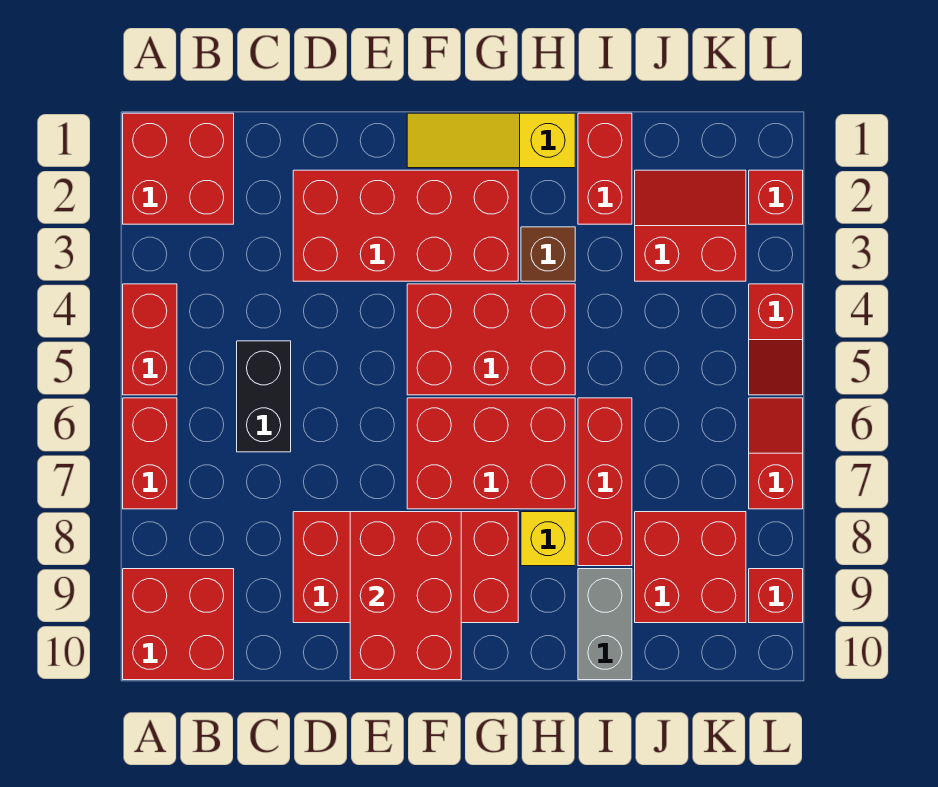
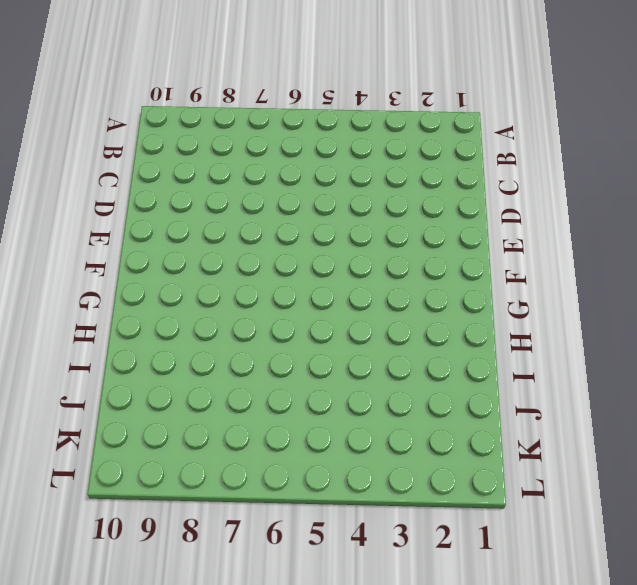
none -> red brick A1:B2 level 1
none -> red brick A4:A5 level 1
none -> red brick A6:A7 level 1

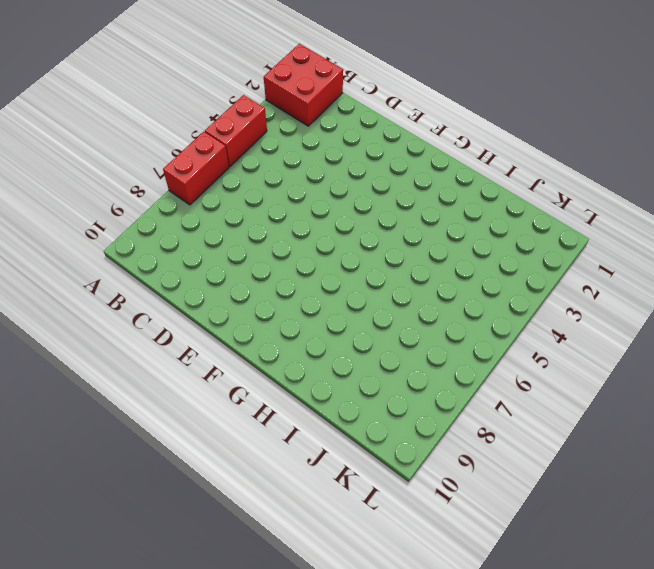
none -> red brick A9:B10 level 1
none -> black brick C5:C6 level 1
none -> red brick D2:G3 level 1

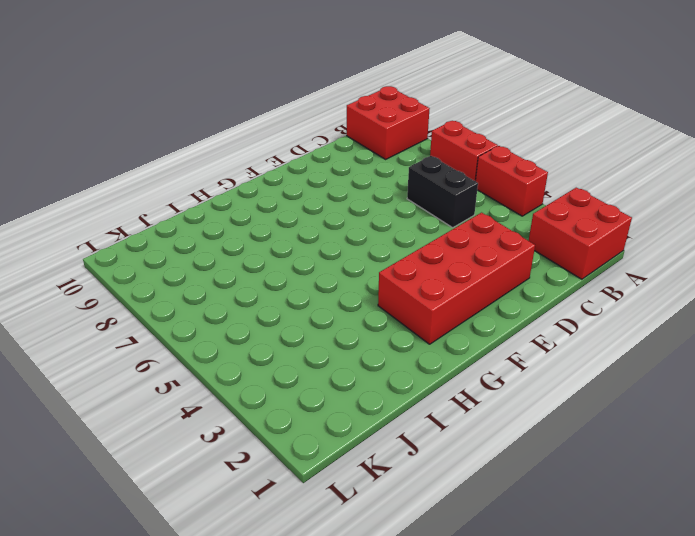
none -> red brick D8:G9 level 1
none -> yellow slope F1:H1 level 1 top H
none -> red brick F4:H5 level 1

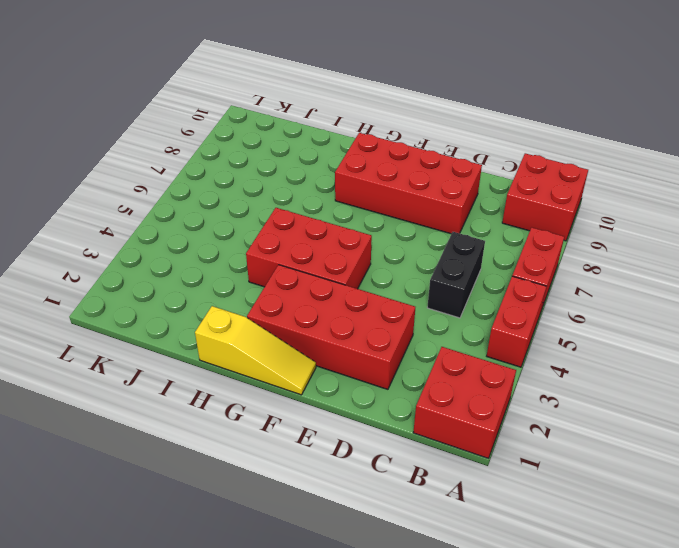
none -> red brick F6:H7 level 1
none -> brown brick H3 level 1
none -> yellow brick H8 level 1

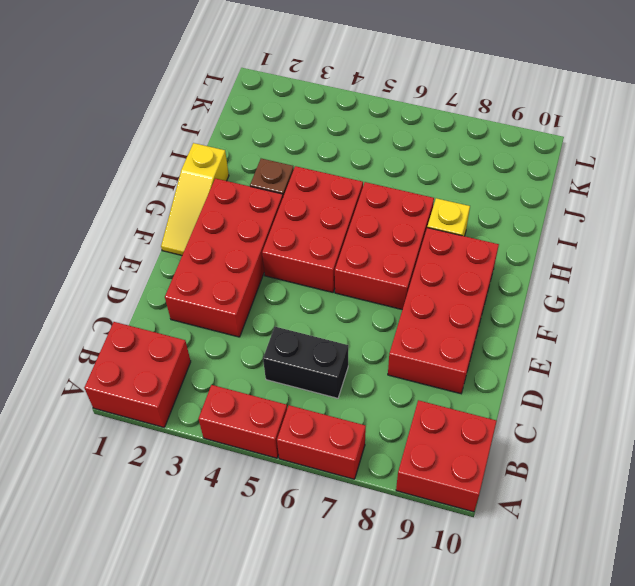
none -> red brick I1:I2 level 1
none -> red brick I6:I8 level 1
none -> grey brick I9:I10 level 1

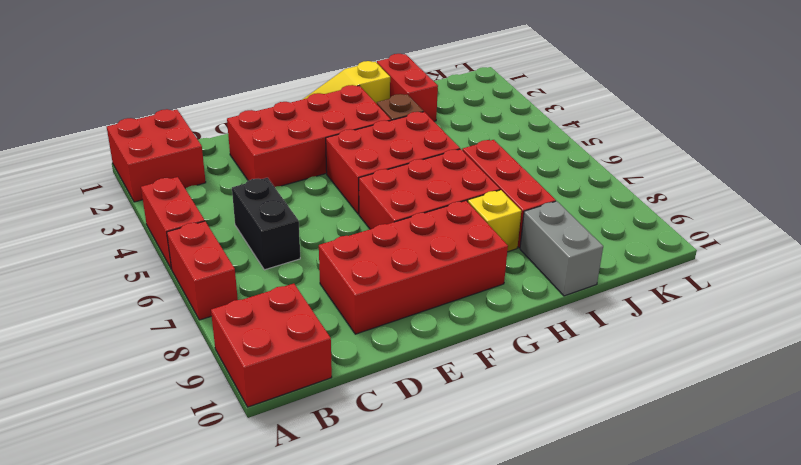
none -> red slope J2:K3 level 1 top 3
none -> red brick J8:K9 level 1
none -> red brick L2 level 1

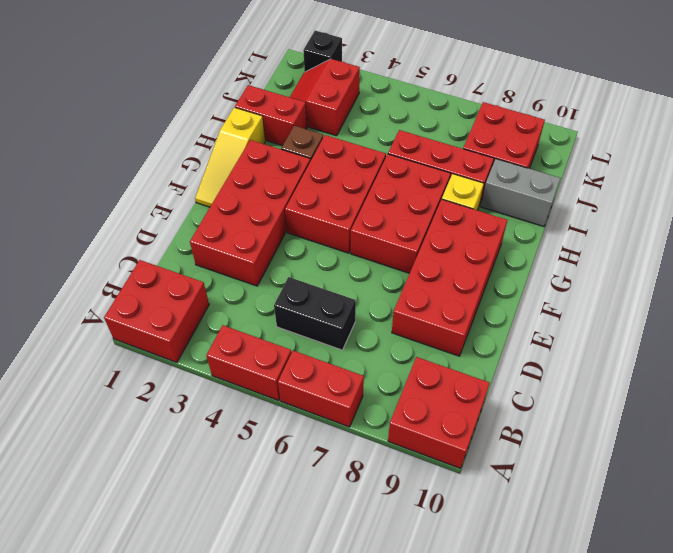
black brick L2 level 1 -> red brick L2 level 1
none -> red slope L4:L5 level 1 top 4
none -> red slope L6:L7 level 1 top 7
none -> red brick L9 level 1

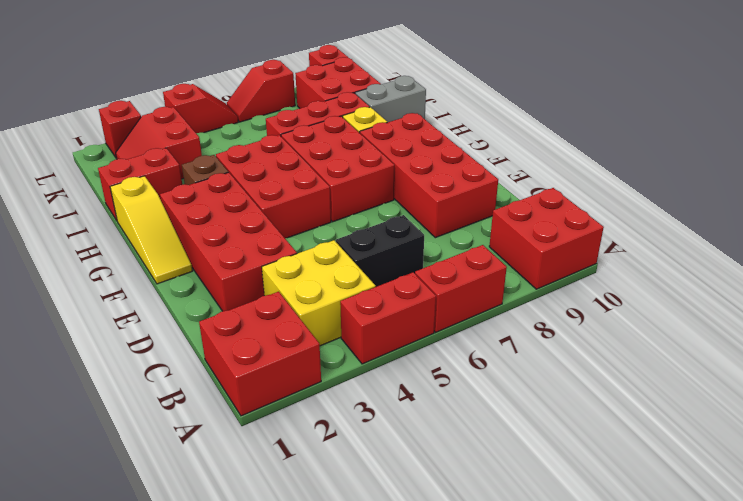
yellow brick B3:C4 level 1 -> none
none -> red brick E8:F10 level 2

